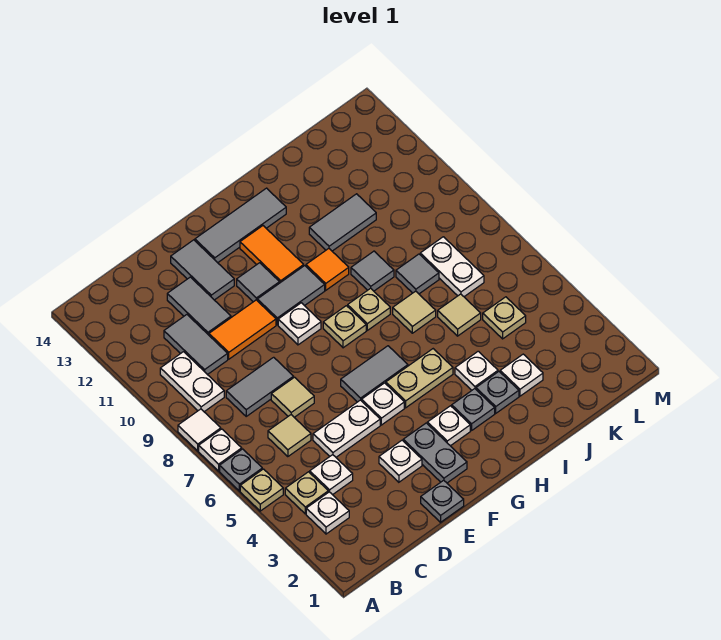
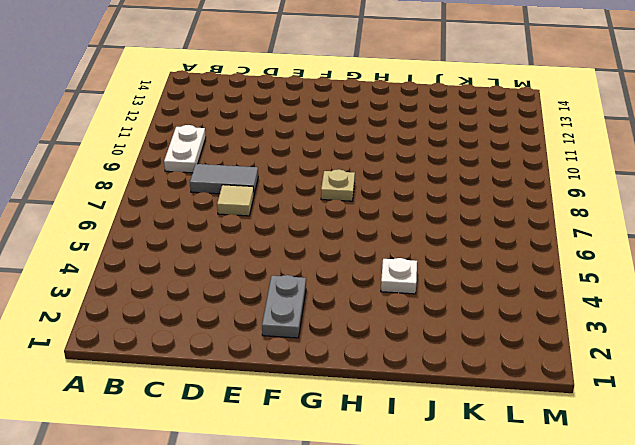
none -> tan plate A5 level 1
none -> grey plate A6 level 1
none -> white plate A7 level 1
none -> white tile A8 level 1

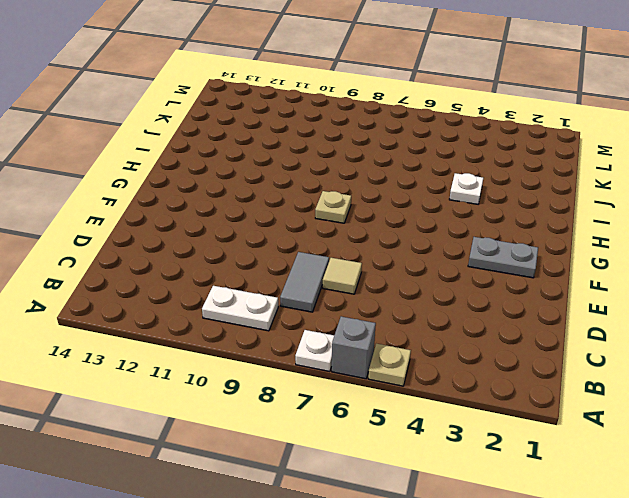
grey brick A6 level 1 -> grey plate A6 level 1
none -> white tile A8 level 1
none -> white plate B3 level 1
none -> tan plate B4 level 1
none -> white plate C4 level 1

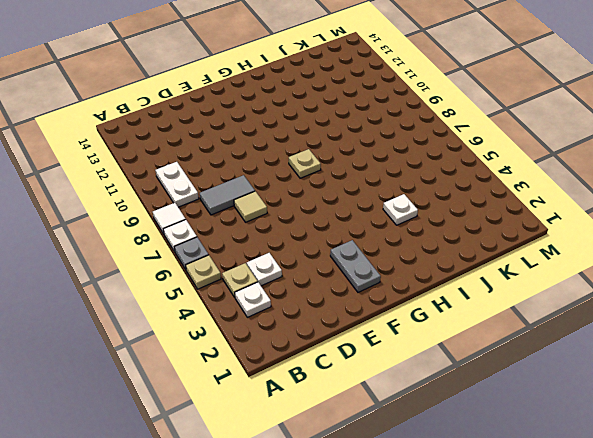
none -> tan tile C6 level 1
none -> grey tile C10:C11 level 1
none -> white plate D5:E5 level 1
none -> orange tile D10:E10 level 1

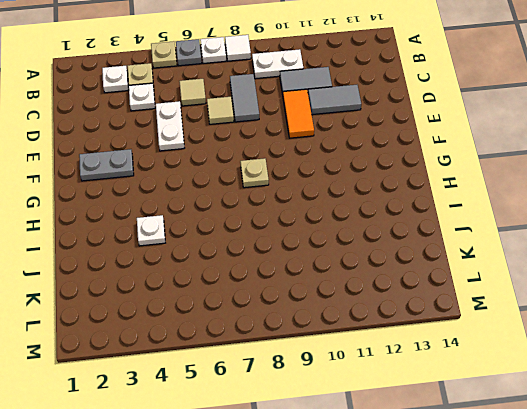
none -> grey plate E1 level 1
none -> white plate E3 level 1
none -> grey tile E12:E13 level 1
none -> white plate F5 level 1

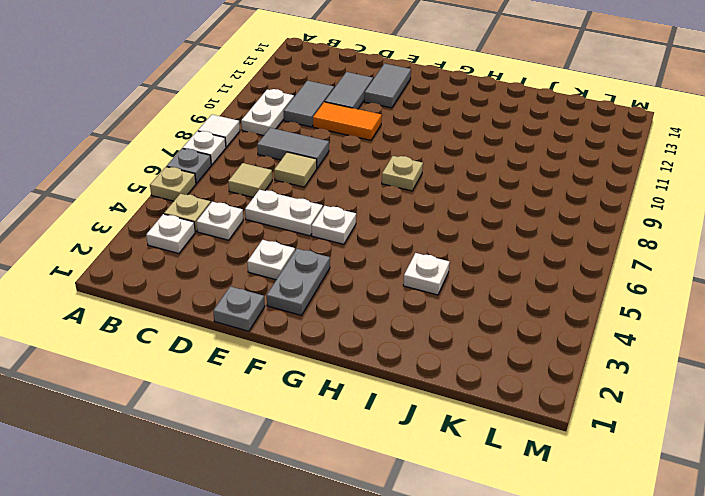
none -> grey tile F6:G6 level 1
none -> white plate F9 level 1
none -> grey tile F10:G10 level 1
none -> grey tile F11 level 1

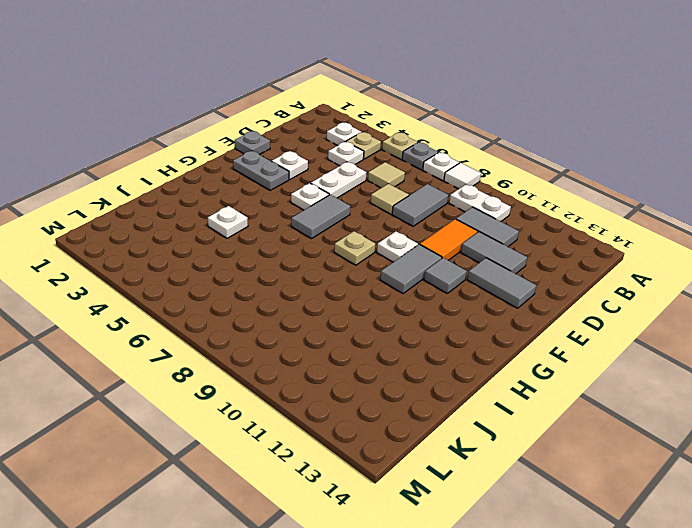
none -> grey tile F13:H13 level 1
none -> white plate G3 level 1
none -> tan plate G5:H5 level 1
none -> orange tile G11:G12 level 1

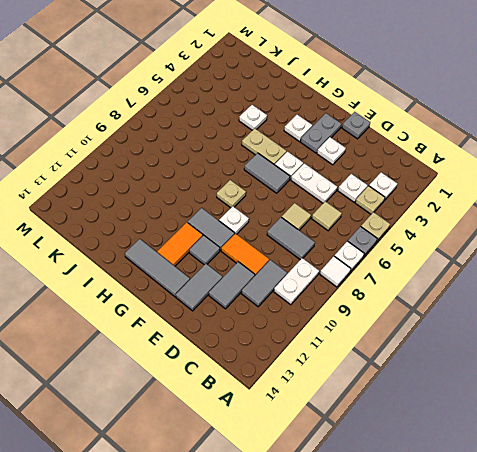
none -> grey plate H3 level 1
none -> tan plate H8 level 1
none -> orange tile H10 level 1
none -> grey plate I3 level 1

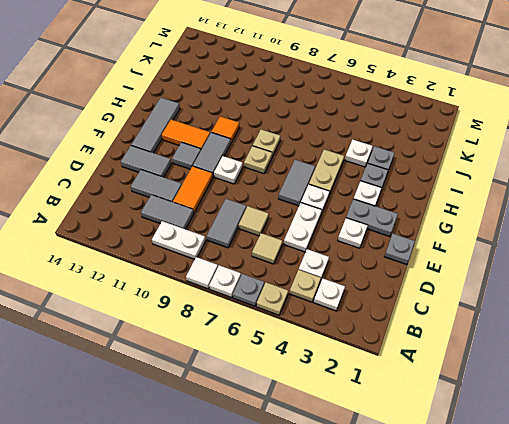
none -> tan tile I7 level 1
none -> grey tile I9 level 1
none -> grey tile I11:J11 level 1
none -> white plate J3 level 1

